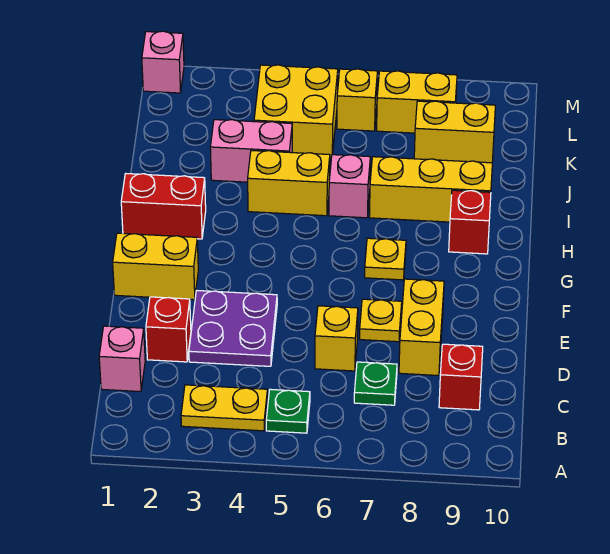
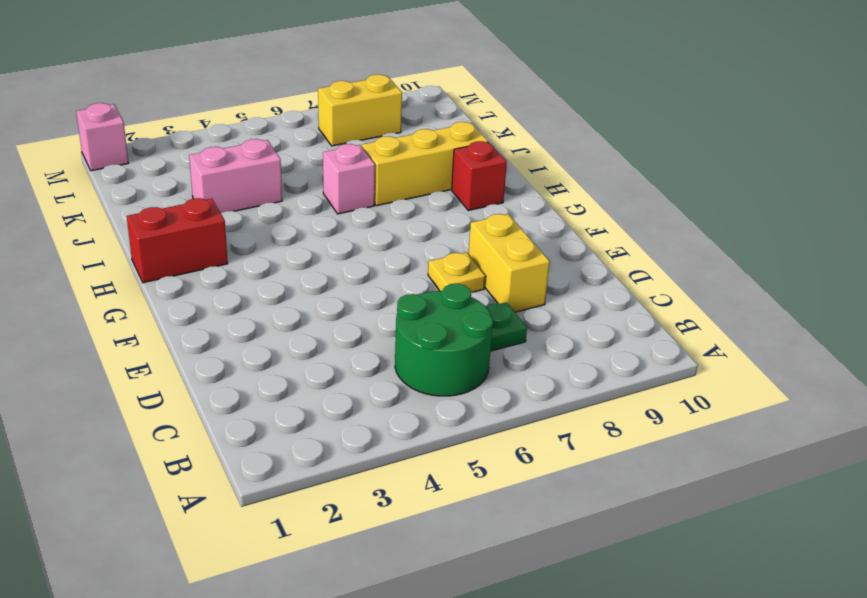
green round brick B5:C6 level 1 -> green plate B5 level 1
none -> yellow plate B3:B4 level 1
none -> pink brick C1 level 1
none -> red brick C9 level 1

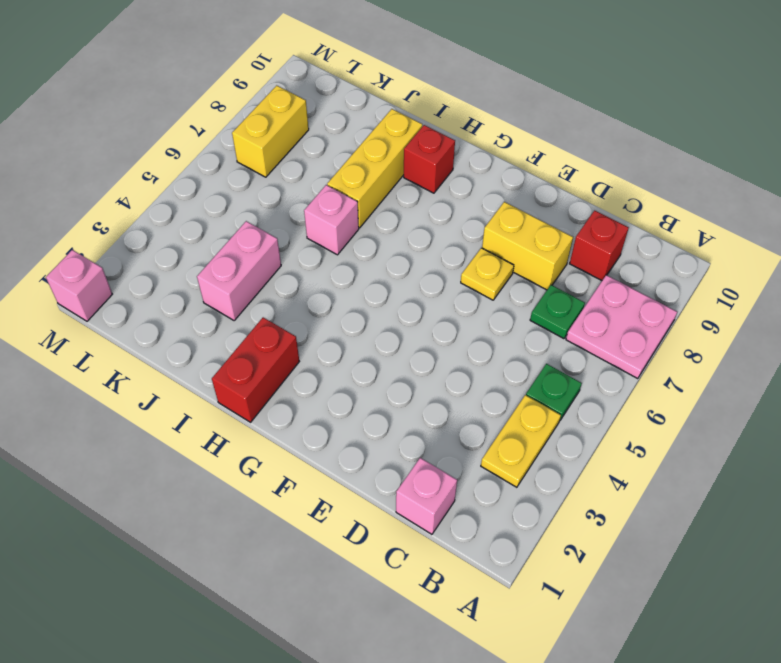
pink plate A7:B8 level 1 -> none
none -> red brick D2 level 1
none -> purple plate D3:E4 level 1
none -> yellow brick D6 level 1

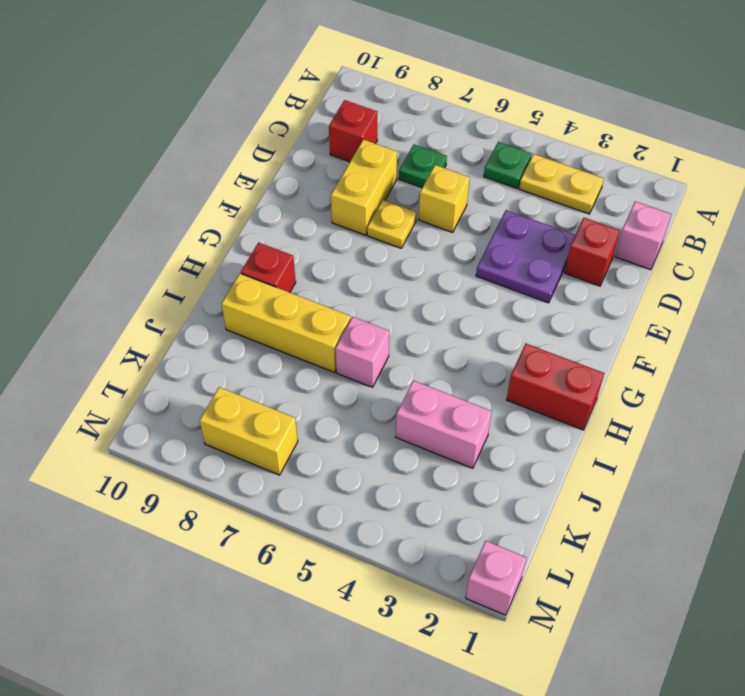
none -> yellow brick F1:F2 level 1
none -> yellow plate G7 level 1
none -> yellow brick I4:I5 level 1

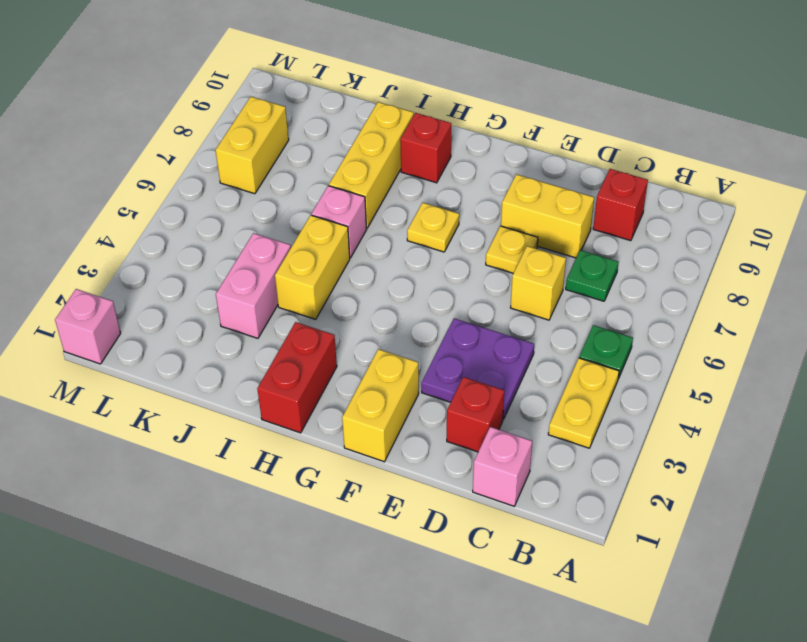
none -> yellow brick K4:L5 level 1
none -> yellow brick K8:K9 level 1
none -> yellow brick L6 level 1

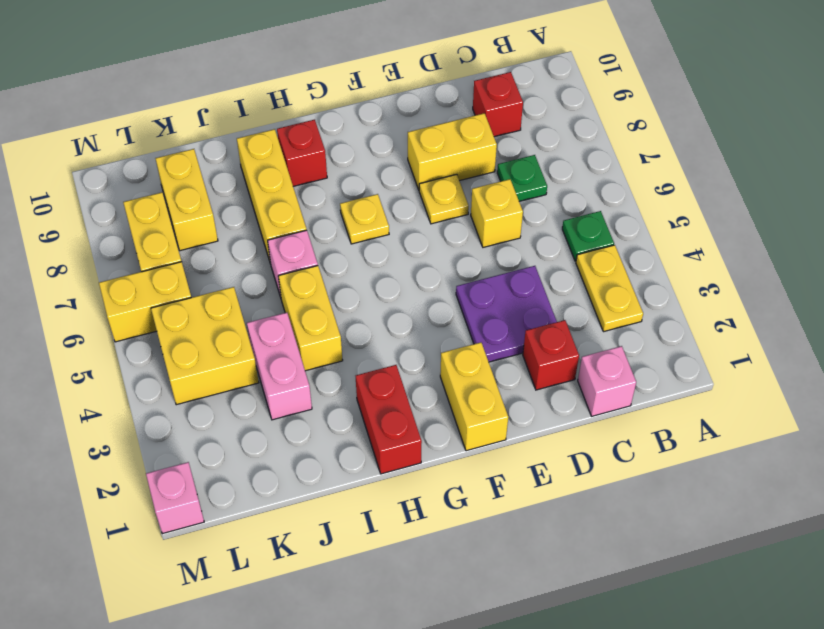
yellow brick L6:M6 level 1 -> yellow brick L6 level 1

